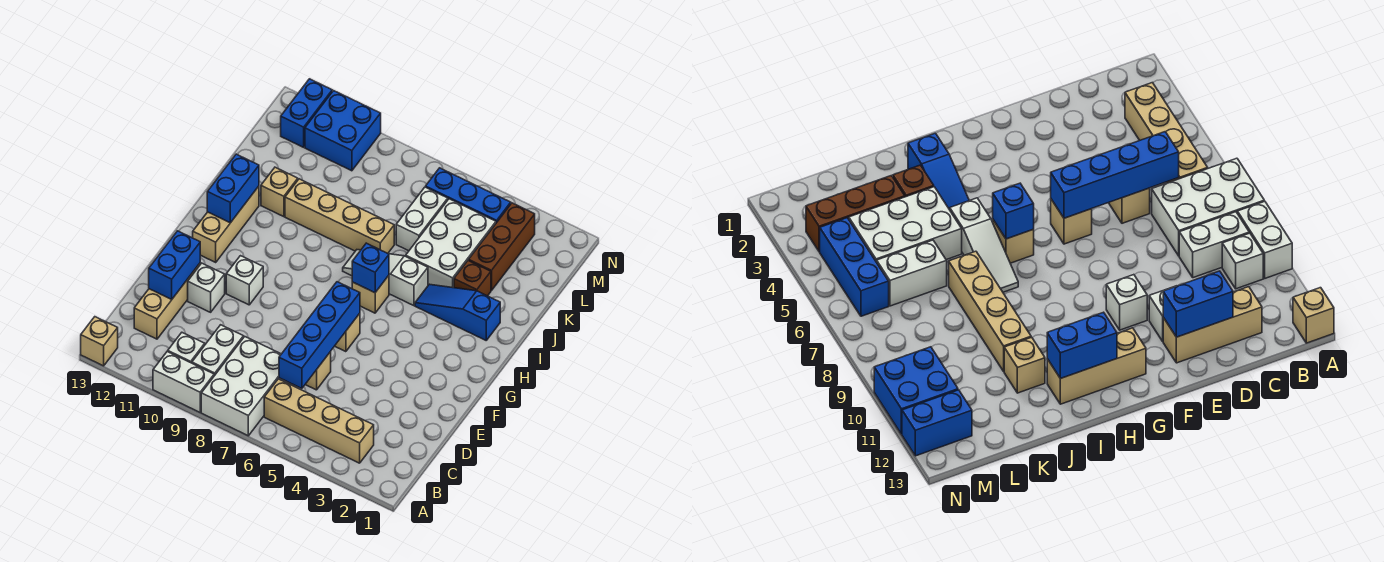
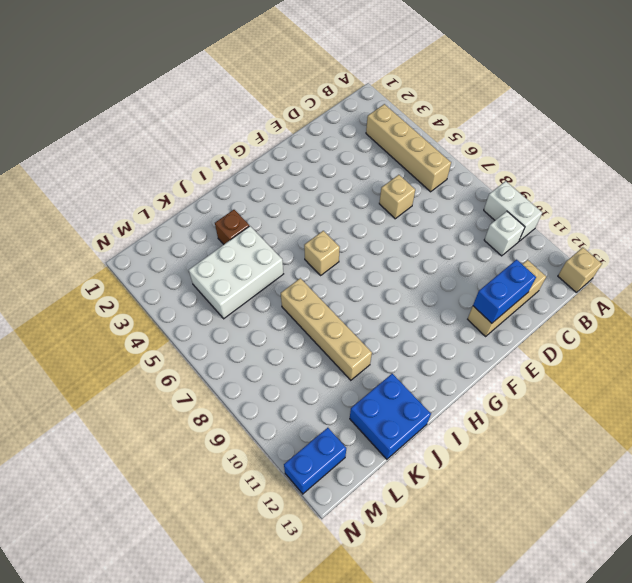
blue brick J12:K13 level 1 -> blue brick M10:N11 level 1
none -> white brick A7:C8 level 1
none -> white brick B9:C9 level 1
none -> white brick E11 level 1

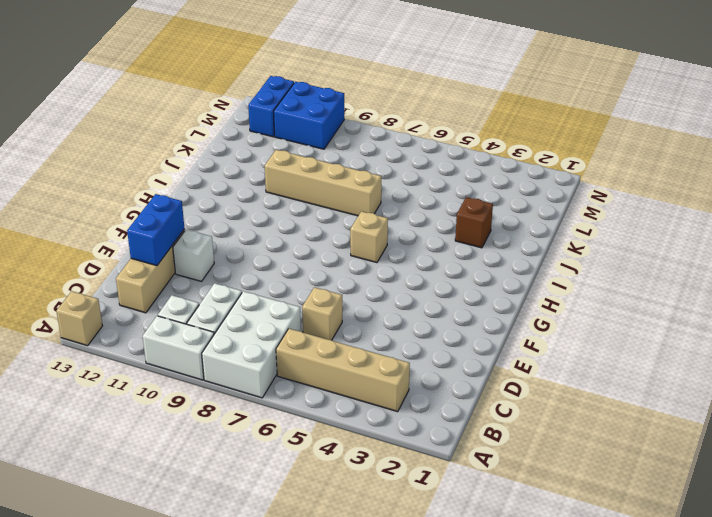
none -> tan brick F6 level 1
none -> white brick F10 level 1
none -> tan brick G12:I12 level 1

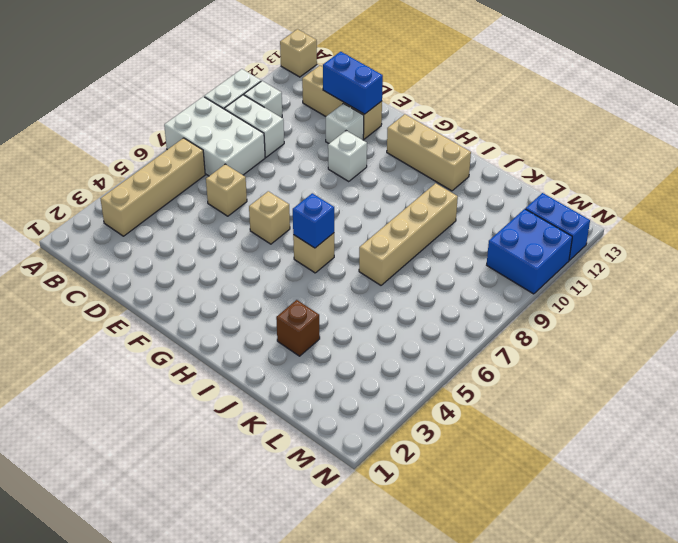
none -> blue slope I2:I4 level 1 top 2
none -> white slope I5:I7 level 1 top 5
none -> white brick J4:L5 level 1

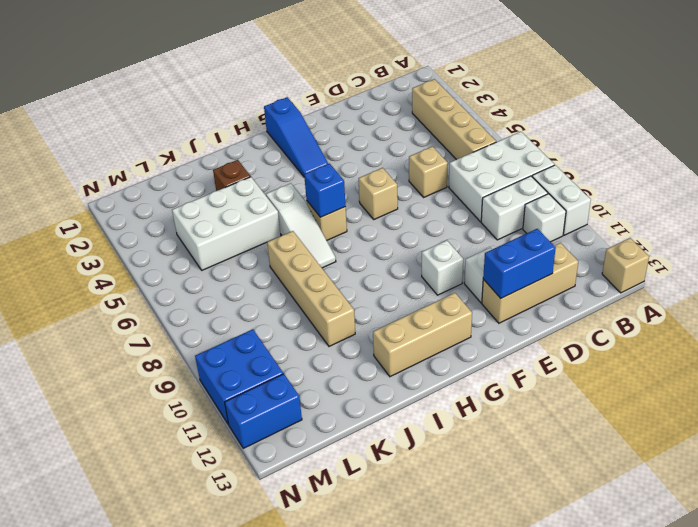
blue slope G1:G3 level 1 top 1 -> blue slope I2:I4 level 1 top 2
none -> tan brick J11 level 1
none -> brown brick K3:M3 level 1
none -> white brick K6:L6 level 1

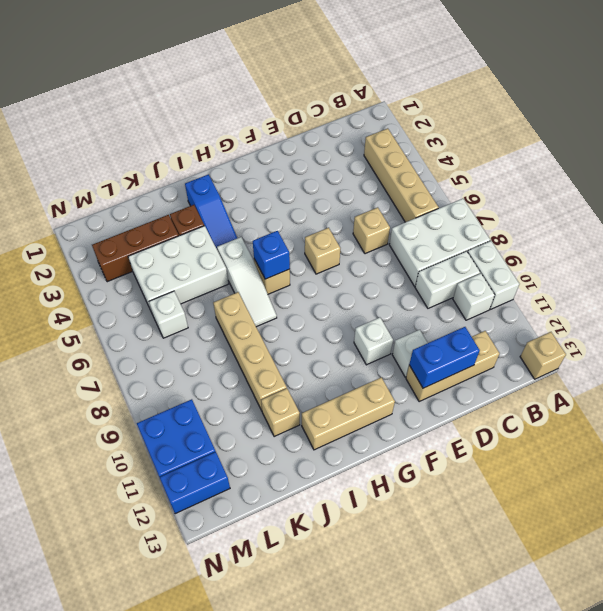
white brick L6 level 1 -> white brick K6:L6 level 1
none -> blue brick M4:M6 level 1
none -> blue brick C6:F6 level 2
none -> blue brick H12:I12 level 2

